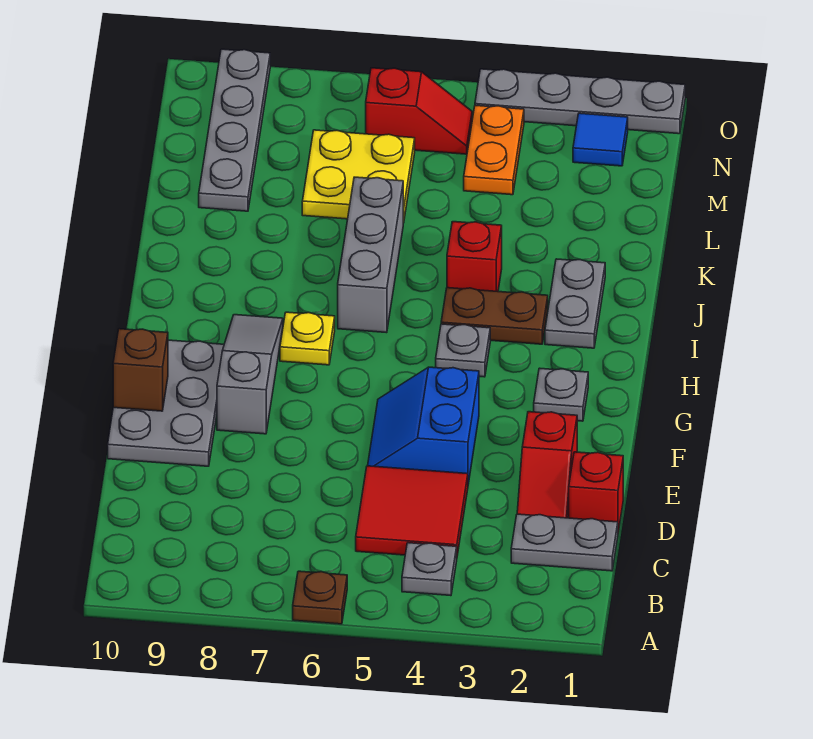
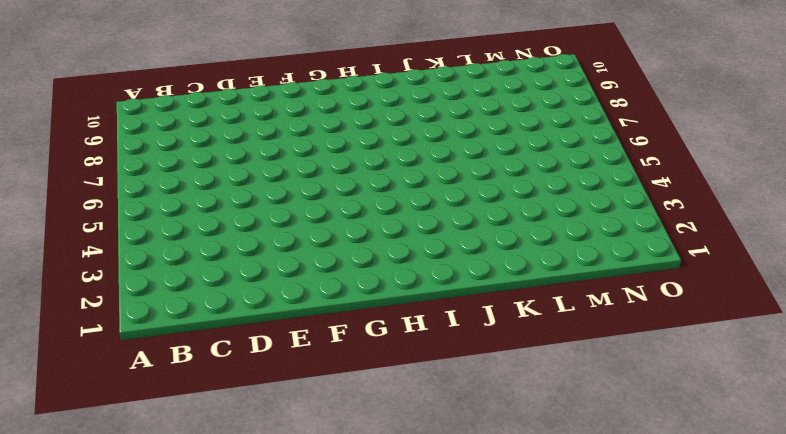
none -> brown plate A6 level 1
none -> grey plate B4 level 1
none -> grey plate C1:C2 level 1

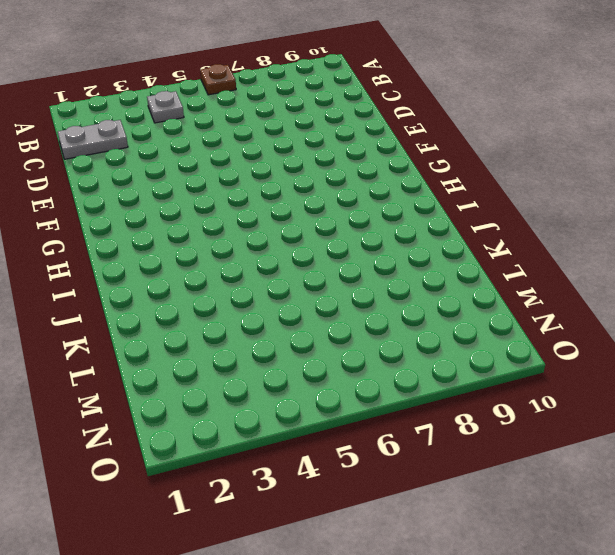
none -> red tile C4:D5 level 1
none -> red brick D1 level 1
none -> red slope D2:E2 level 1 top E

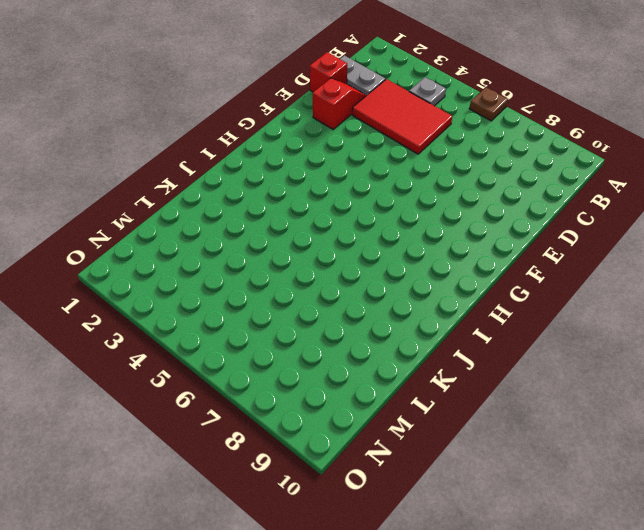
red tile C3:D5 level 1 -> red tile C4:D5 level 1
none -> blue slope E4:F5 level 1 top 4
none -> grey plate E9:G10 level 1
none -> grey slope F8:H8 level 1 top F

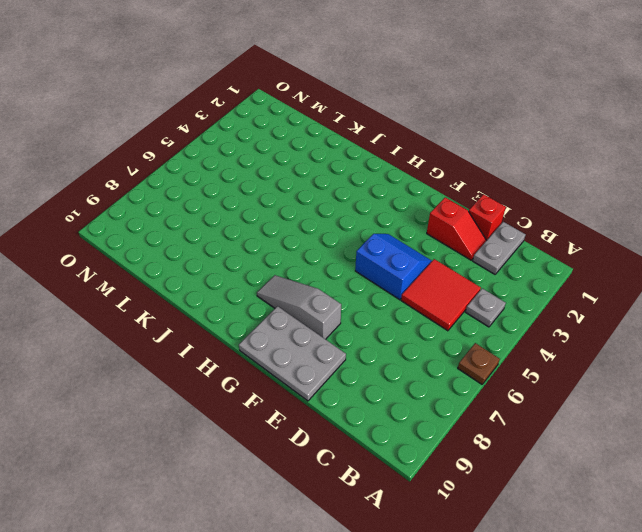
blue slope E4:F5 level 1 top 5 -> blue slope E4:F5 level 1 top 4
none -> grey plate G2 level 1
none -> grey plate H4 level 1
none -> yellow plate H7 level 1

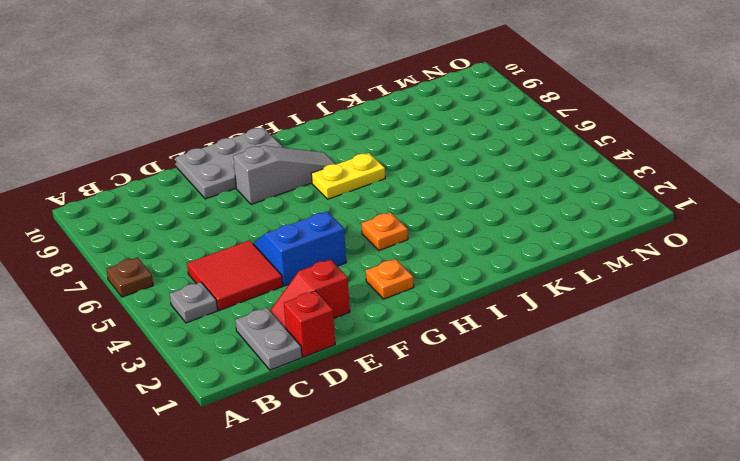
orange plate G2 level 1 -> grey plate G2 level 1
orange plate H4 level 1 -> grey plate H4 level 1
yellow plate H7:I7 level 1 -> yellow plate H7 level 1
none -> grey plate I2:J2 level 1
none -> brown plate I3:I4 level 1
none -> grey brick I6:K6 level 1

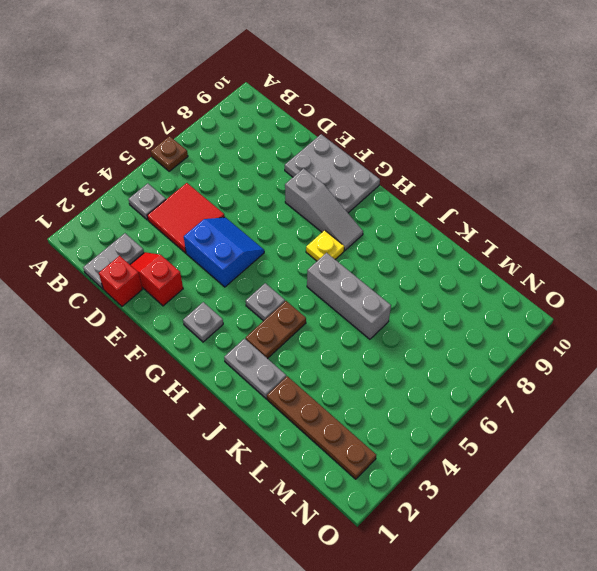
brown plate K2:N2 level 1 -> blue tile N2 level 1
none -> red brick J4 level 1
none -> yellow plate L6:M7 level 1
none -> grey plate L9:O9 level 1

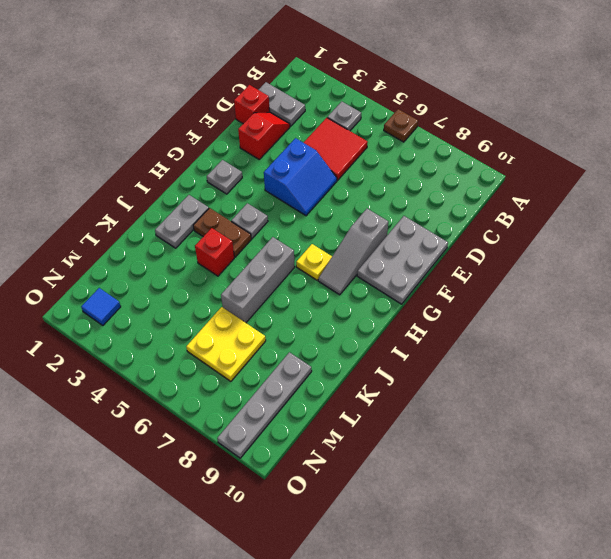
none -> orange plate M4:N4 level 1
none -> red slope N5:N6 level 1 top 6
none -> grey plate O1:O4 level 1

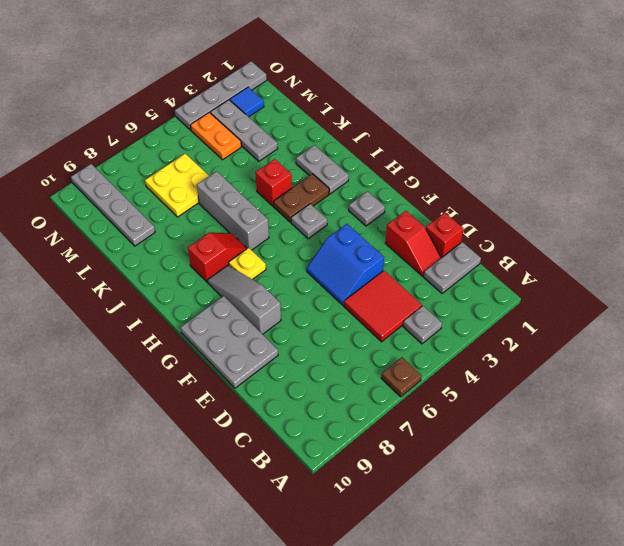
red slope I7:I8 level 1 top 8 -> red slope N5:N6 level 1 top 6
grey plate L3:N3 level 1 -> none
none -> brown brick F10 level 2

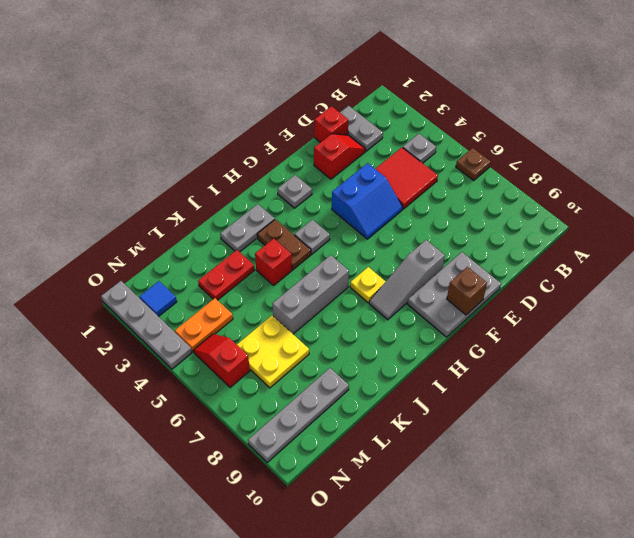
red plate K3:L3 level 1 -> none

